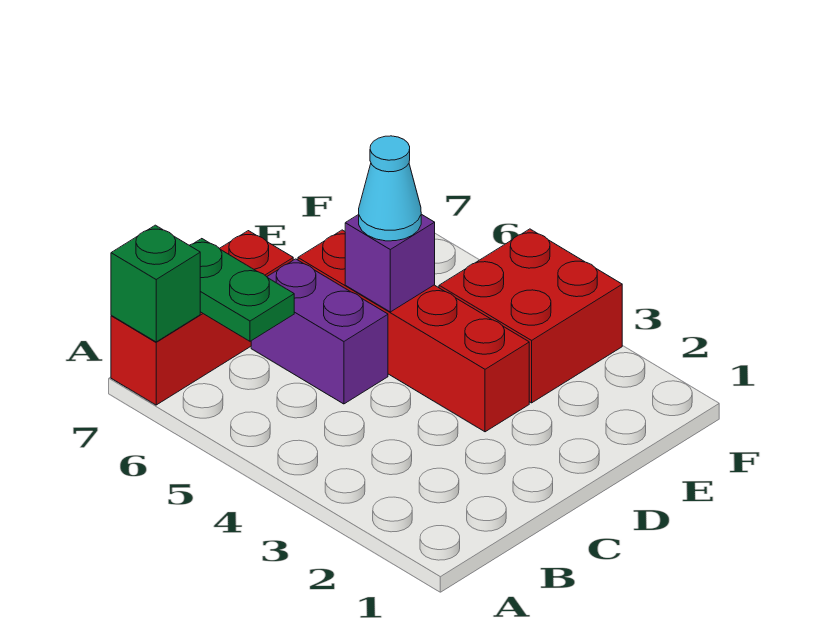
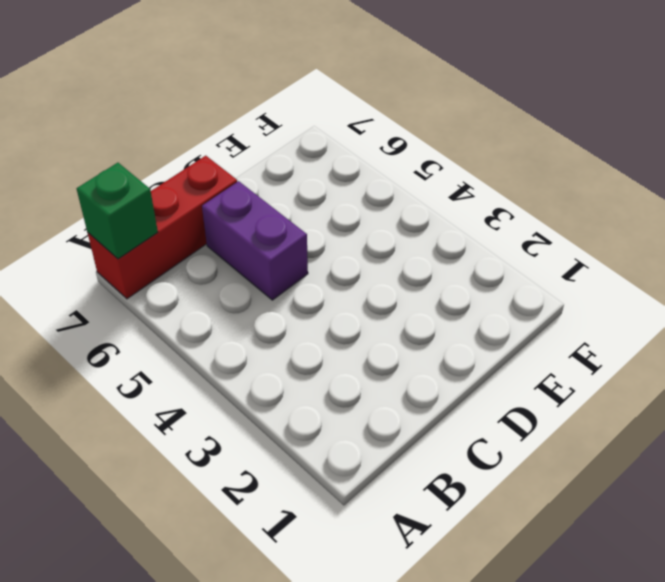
none -> red brick D3:D6 level 1
none -> red brick E3:F4 level 1

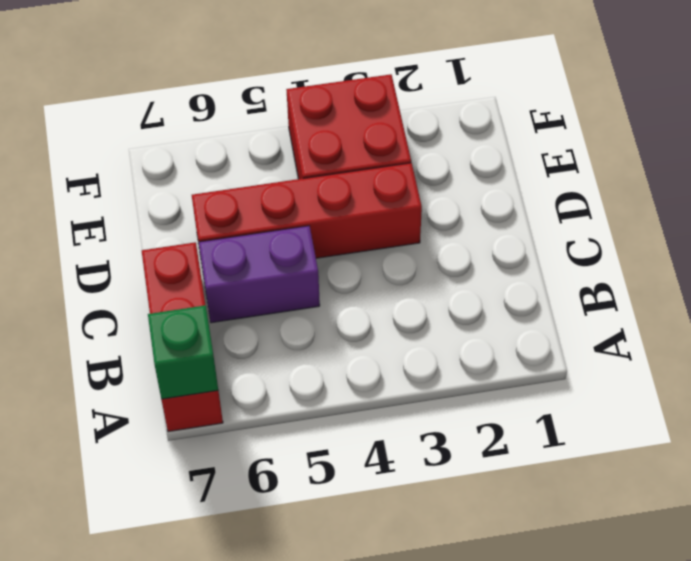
none -> green plate B6:B7 level 2
none -> purple brick D5 level 2

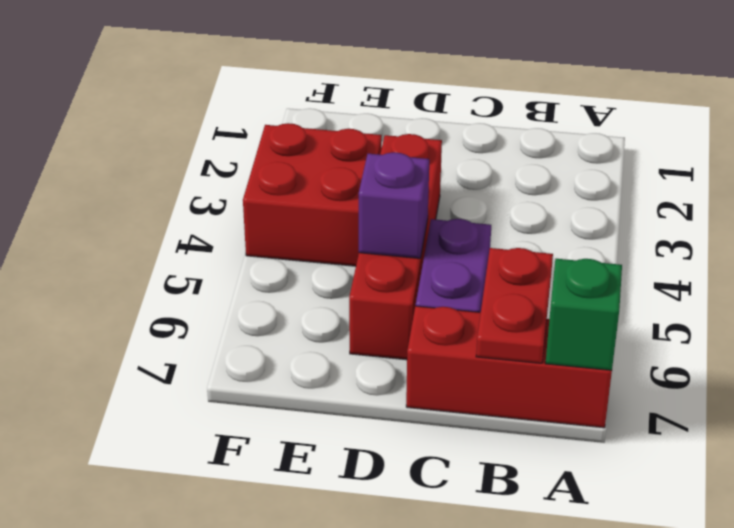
red plate B6:B7 level 2 -> green plate B6:B7 level 2
none -> cyan cone D5 level 3

